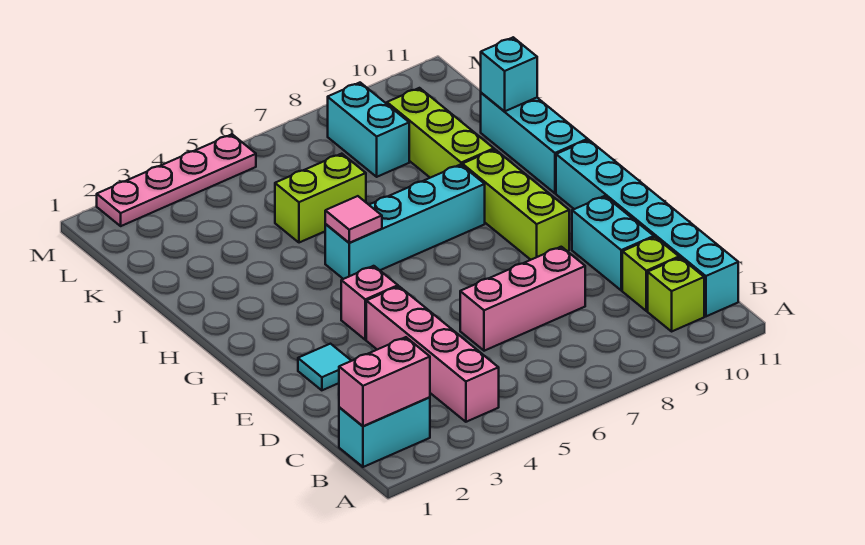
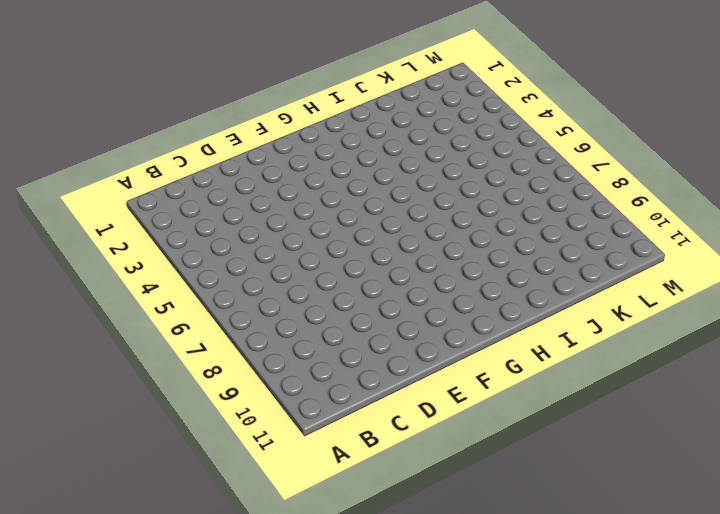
none -> cyan brick B1:B2 level 1
none -> pink brick B4:E4 level 1
none -> lime brick B10 level 1

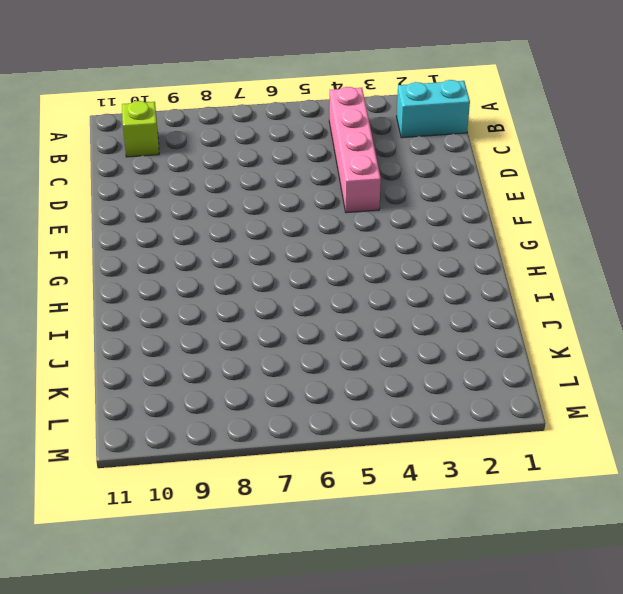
none -> cyan brick B11:G11 level 1
none -> lime brick C10 level 1
none -> pink brick D6:D8 level 1

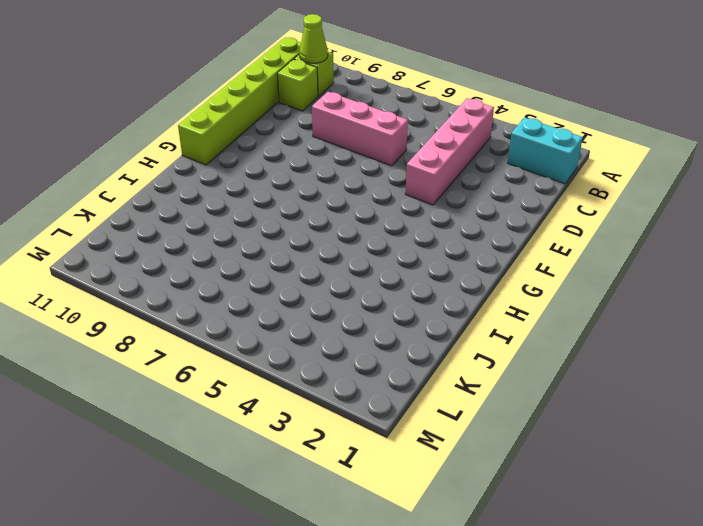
lime cone B10 level 2 -> none
lime brick B11:G11 level 1 -> cyan brick B11:G11 level 1
none -> cyan brick D10:E10 level 1
none -> cyan tile E2 level 1
none -> pink brick F4 level 1

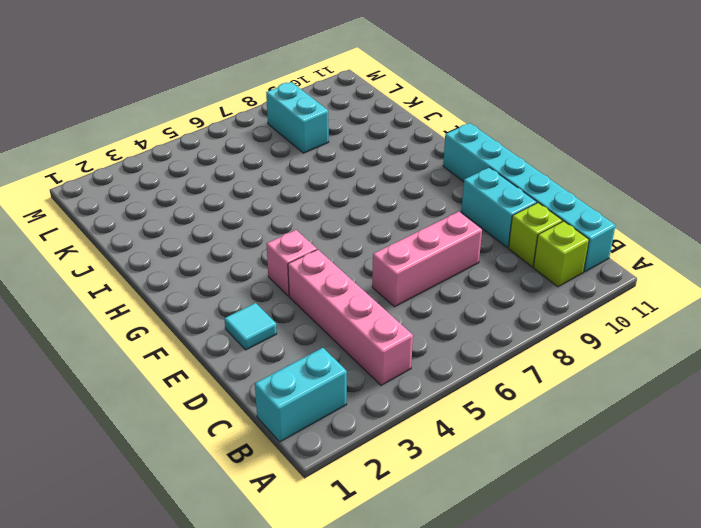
none -> lime brick F9:H9 level 1
none -> cyan brick H5:H8 level 1
none -> cyan brick H11:J11 level 1

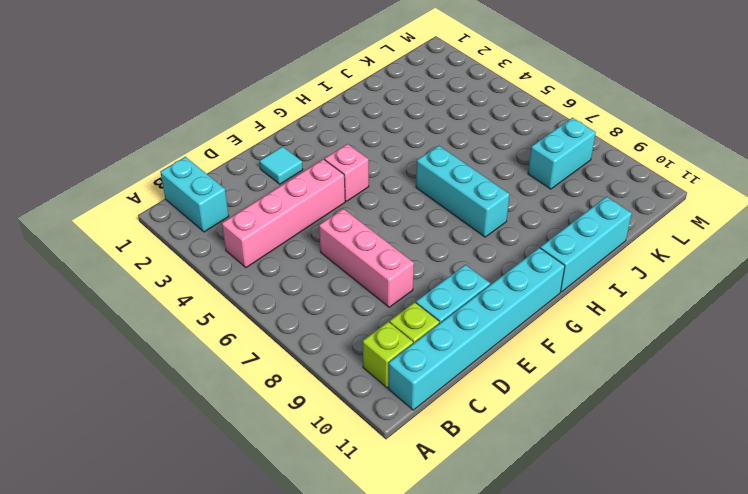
cyan brick H6:H8 level 1 -> cyan brick H5:H8 level 1
none -> lime brick F9:H9 level 1
none -> lime brick I9:K9 level 1
none -> lime brick J5:J6 level 1

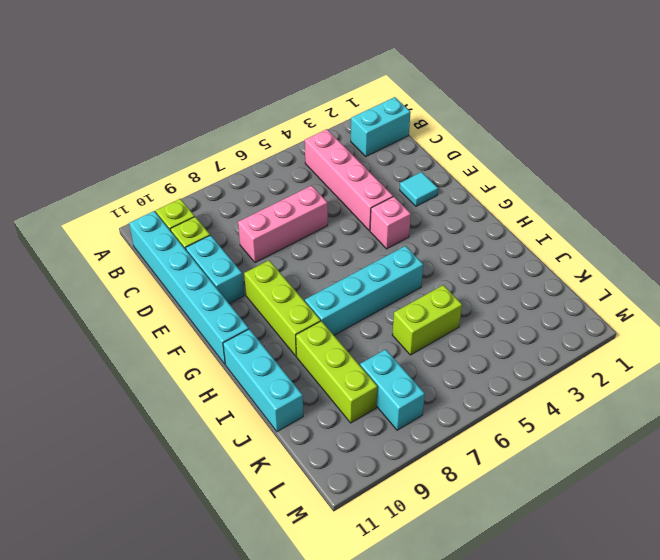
none -> pink plate M2:M5 level 1
none -> pink brick B1:B2 level 2
none -> pink tile H5 level 2

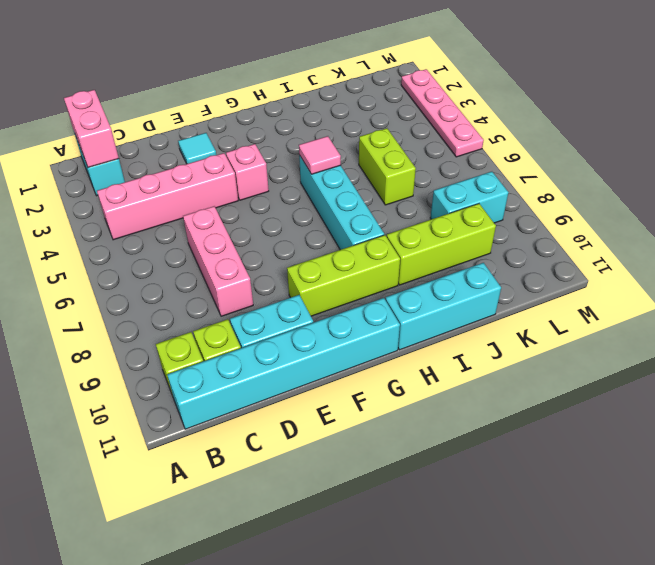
none -> cyan brick J11 level 2

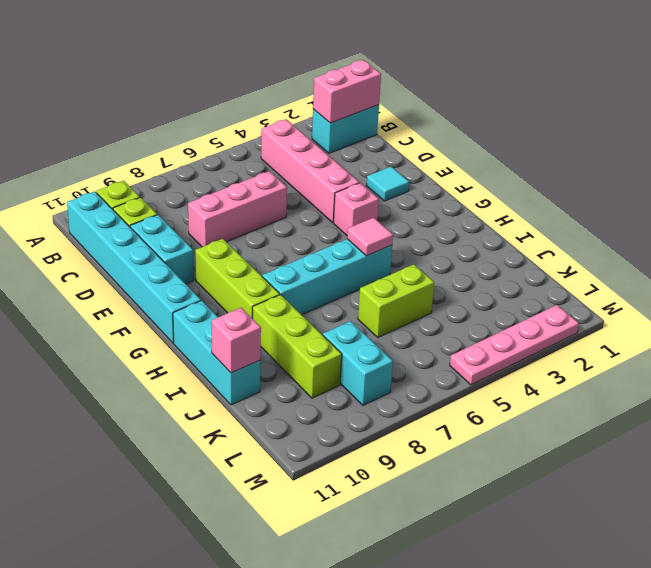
pink brick J11 level 2 -> cyan brick J11 level 2

